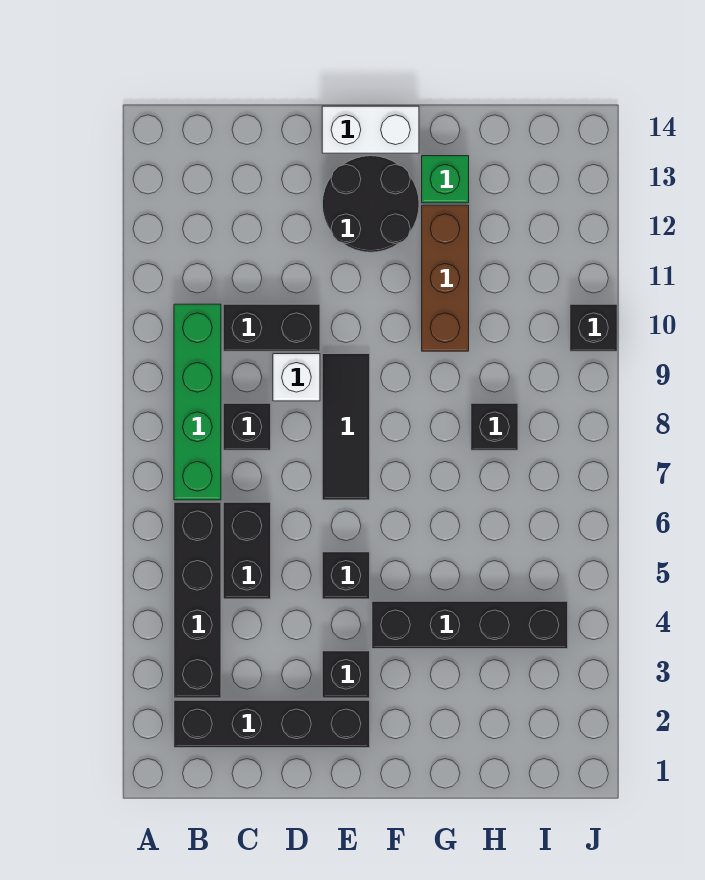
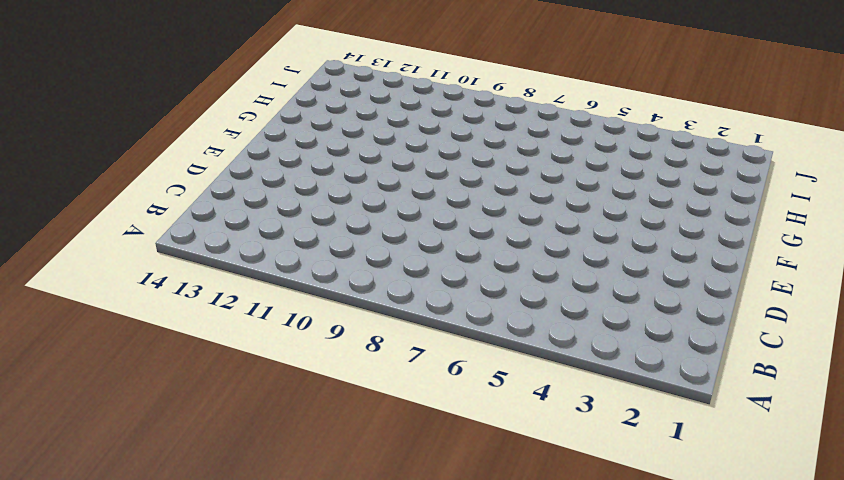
none -> black brick B2:E2 level 1
none -> black brick B3:B6 level 1
none -> green brick B7:B10 level 1

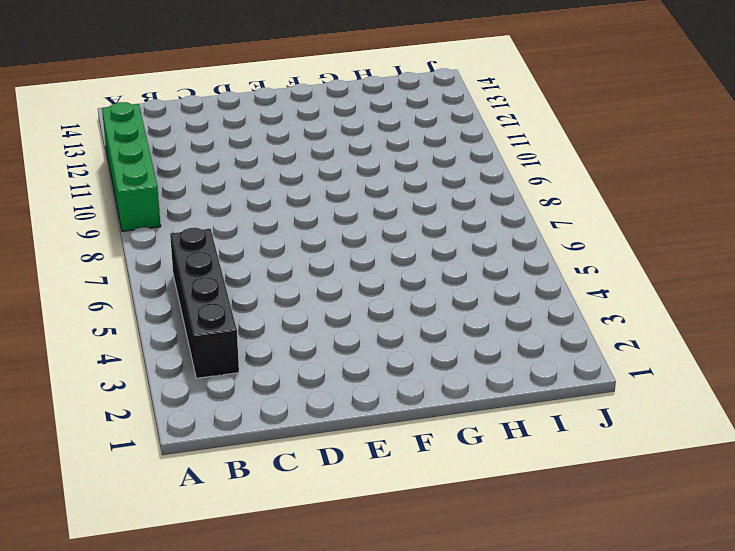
green brick A9:A12 level 1 -> green brick B7:B10 level 1
none -> black brick B2:E2 level 1
none -> black brick C5:C6 level 1
none -> black brick C8 level 1

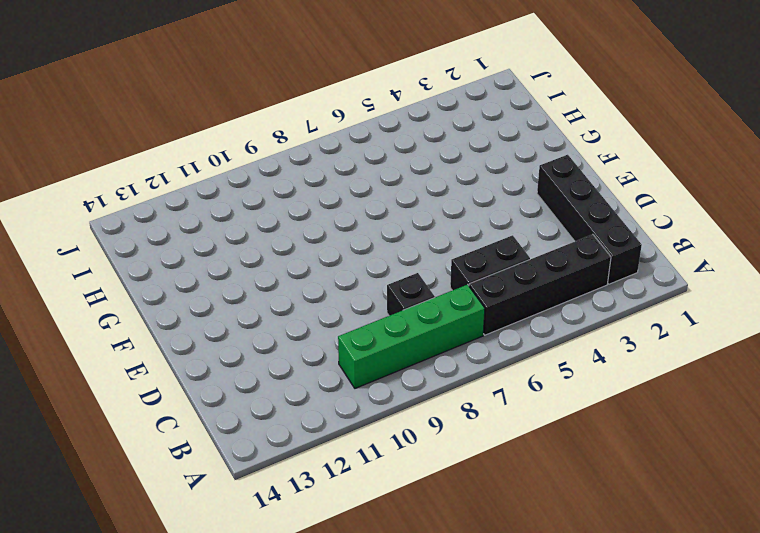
none -> black brick C10:D10 level 1
none -> white brick D9 level 1
none -> black brick E3 level 1

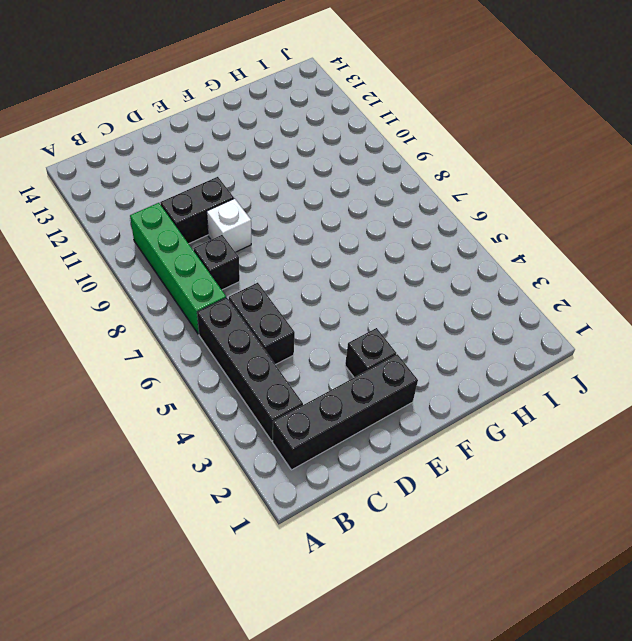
none -> black brick E5 level 1
none -> black tile E7:E9 level 1
none -> black round brick E12:F13 level 1

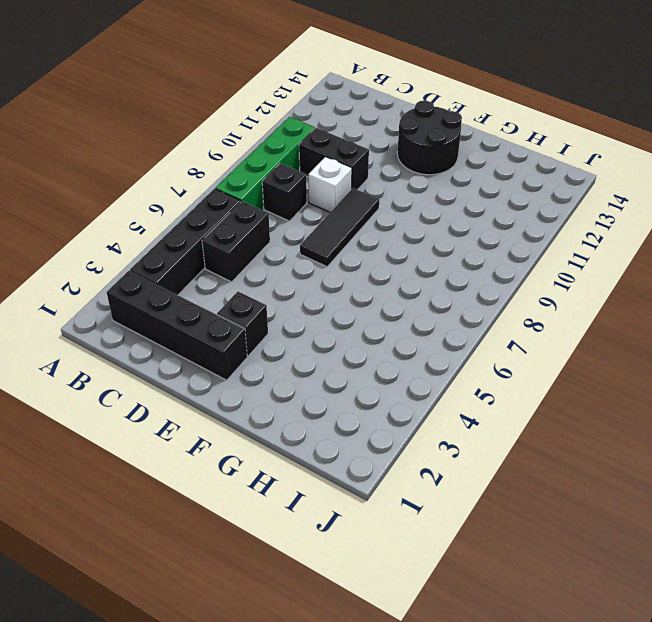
none -> black brick E5 level 1
none -> white brick E14:F14 level 1
none -> black brick F4:I4 level 1

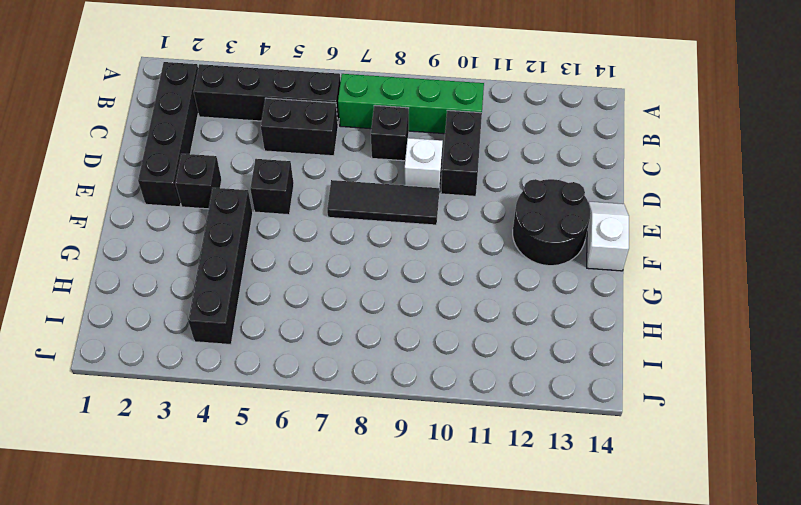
white slope E14:F14 level 1 top F -> white brick E14:F14 level 1
none -> brown brick G10:G12 level 1
none -> green brick G13 level 1
none -> black brick H8 level 1

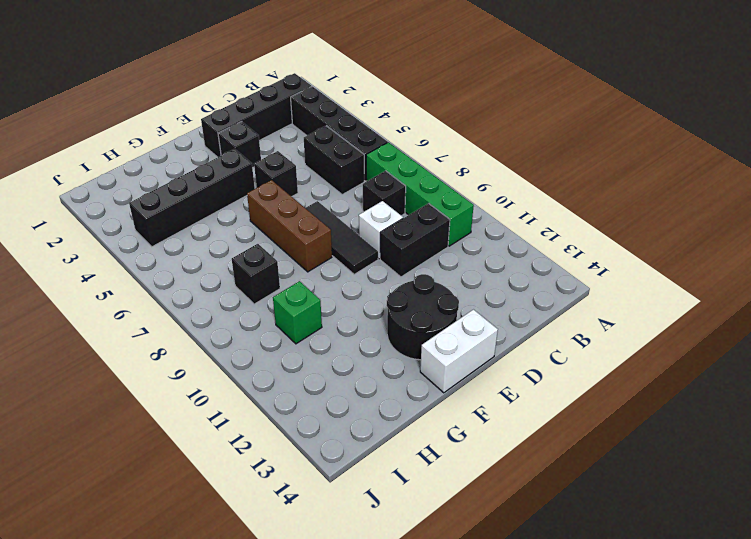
brown brick F6:F8 level 1 -> brown brick G10:G12 level 1
green brick H10 level 1 -> green brick G13 level 1
none -> black brick J10 level 1

